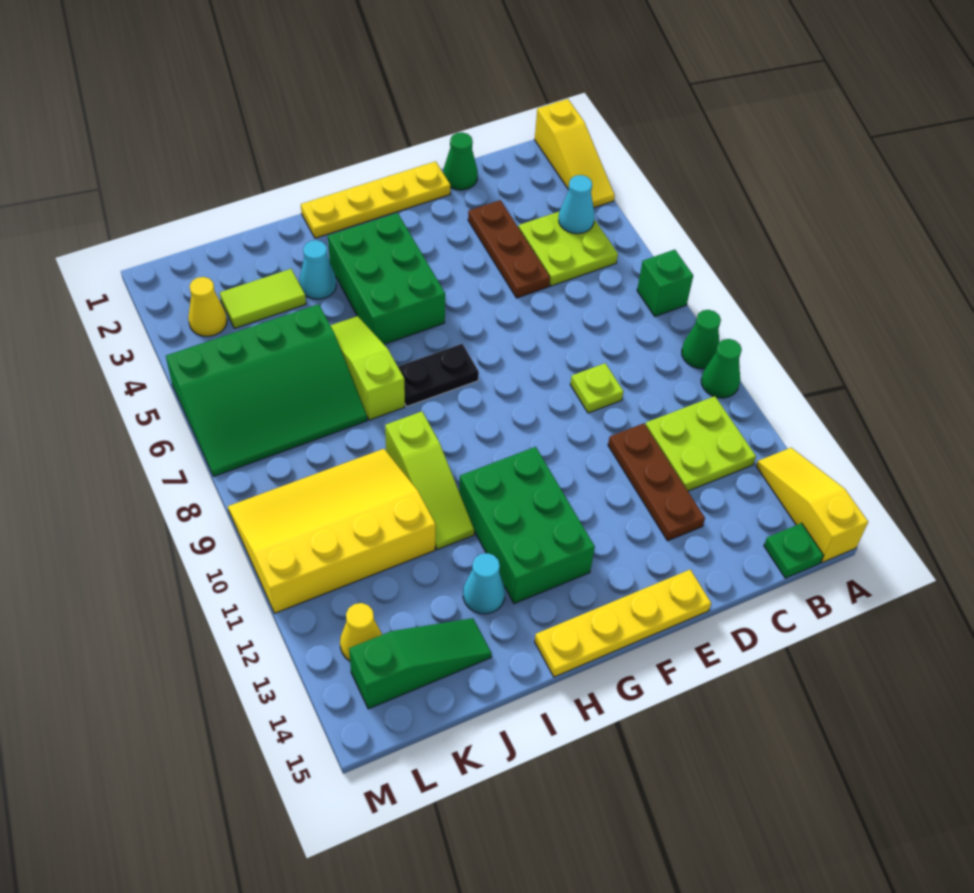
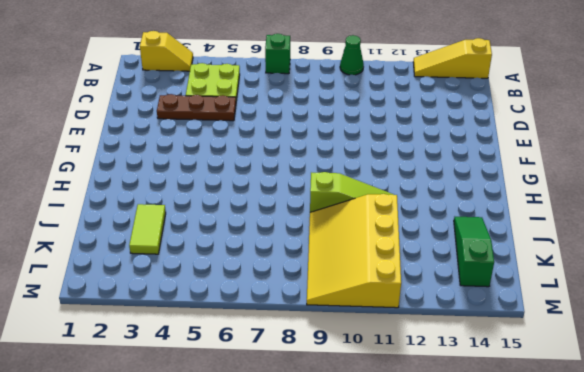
yellow slope A2:A3 level 1 top 2 -> yellow slope A1:A3 level 1 top 1
none -> green cone A9 level 1
none -> lime plate B11:C12 level 1
none -> green plate B15 level 1

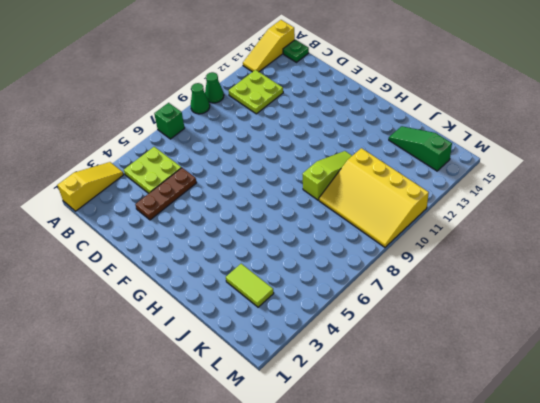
none -> green cone D1 level 1
none -> lime plate D9 level 1
none -> brown plate D11:D13 level 1

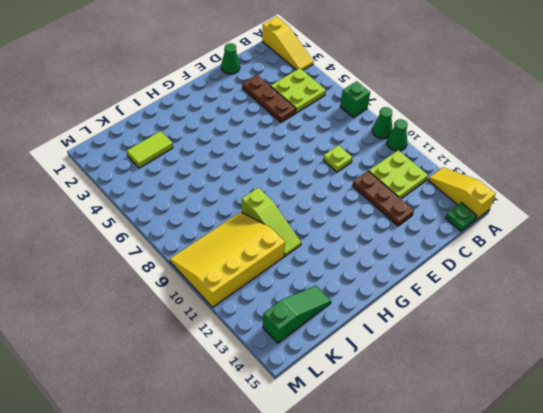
none -> yellow plate E1:H1 level 1
none -> yellow plate E15:H15 level 1
none -> green brick G3:H5 level 1

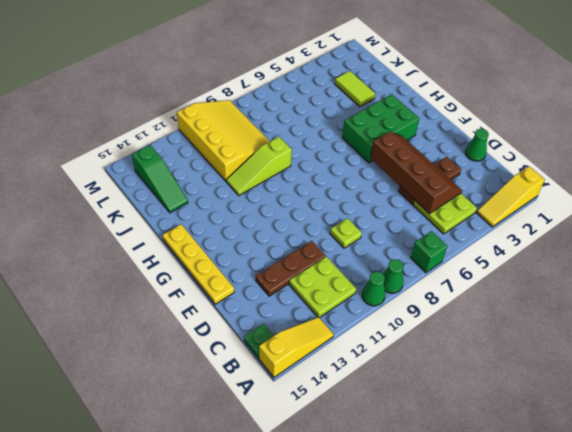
brown slope C4:F5 level 2 top 5 -> none
none -> yellow plate E1:H1 level 1
none -> black plate G7:H7 level 1
none -> green brick G11:H13 level 1

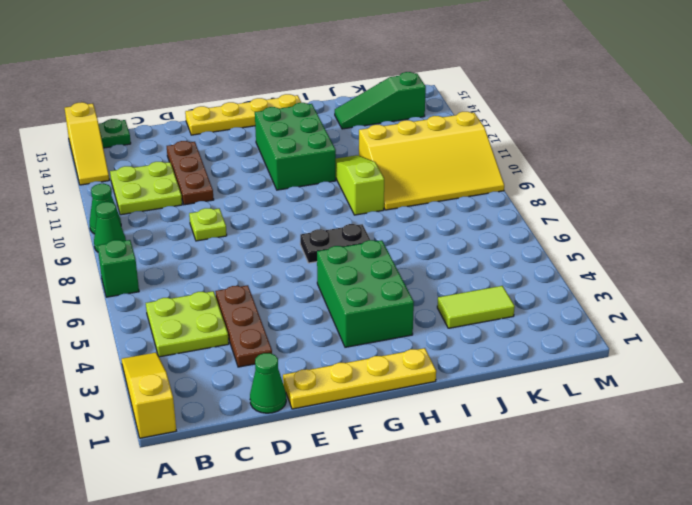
none -> cyan cone I3 level 1
none -> lime slope I5:I7 level 1 top 7
none -> cyan cone I13 level 1

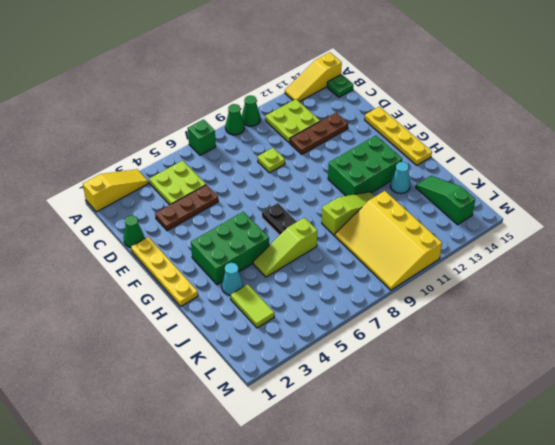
none -> green slope J5:M7 level 1 top 5
none -> yellow cone L3 level 1
none -> yellow cone L13 level 1

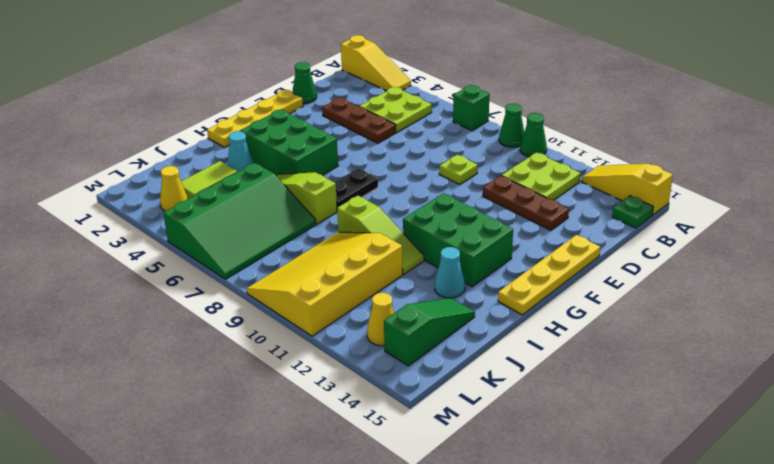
none -> cyan cone B4 level 2

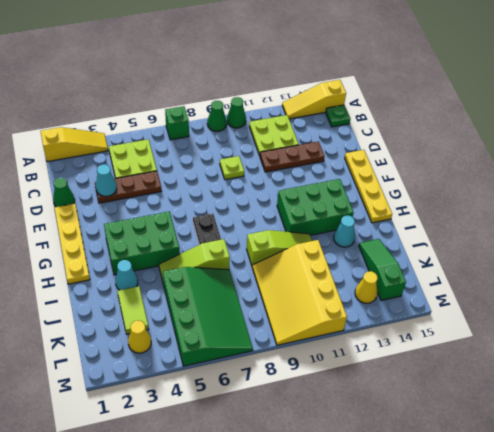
cyan cone D3 level 2 -> cyan cone B4 level 2

